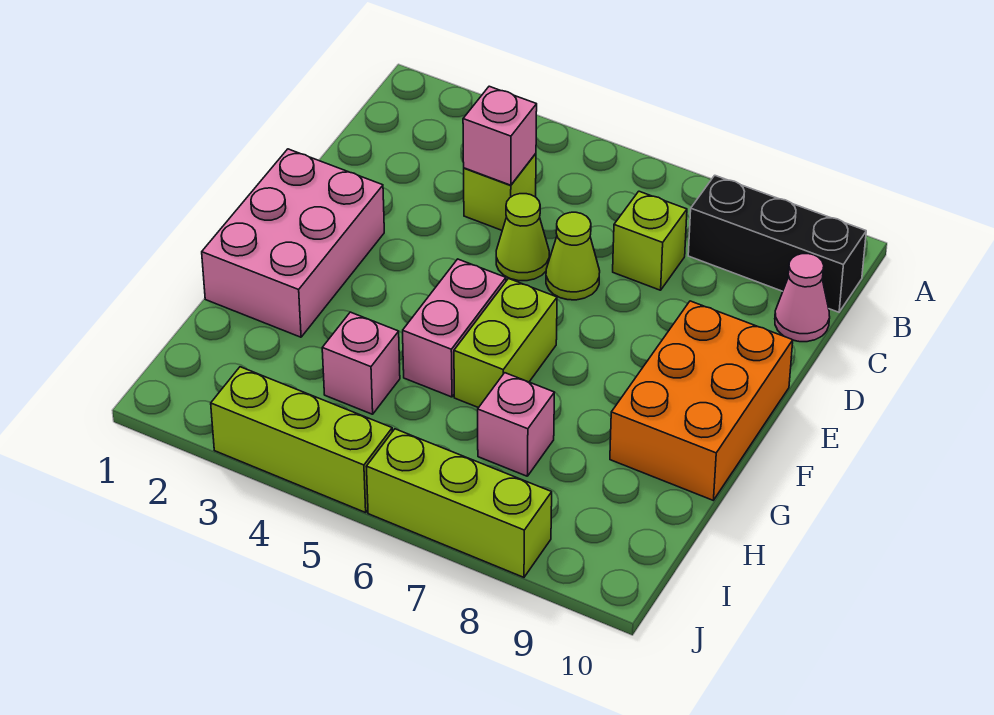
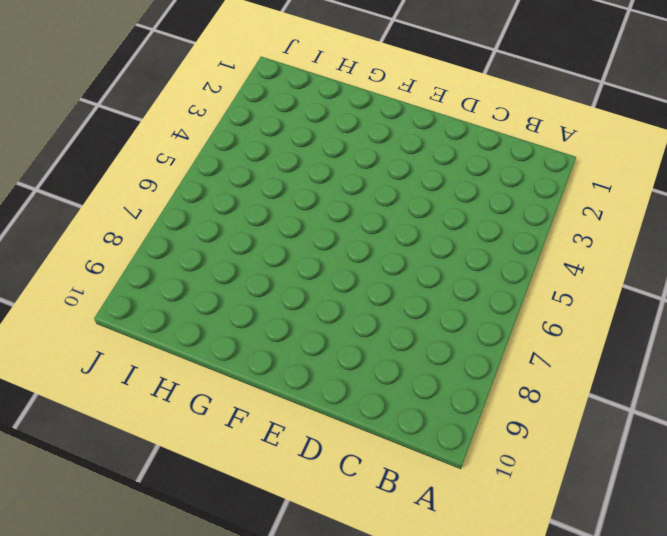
none -> black brick B8:B10 level 1
none -> lime brick C4 level 1
none -> lime brick C7 level 1

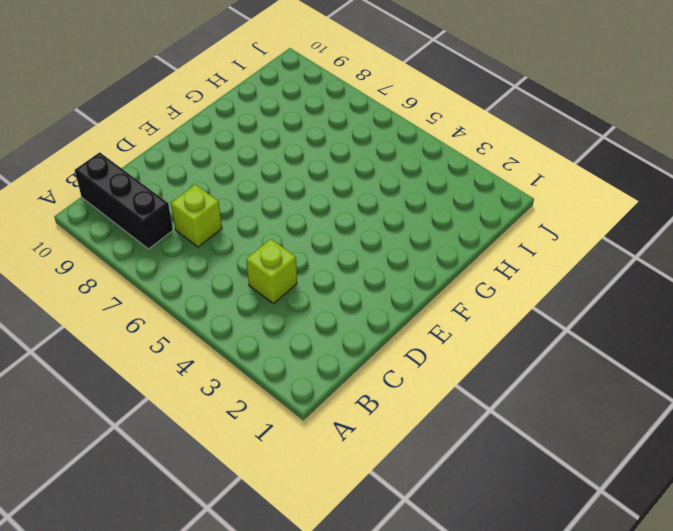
none -> pink cone C10 level 1
none -> lime cone D5 level 1
none -> lime cone D6 level 1

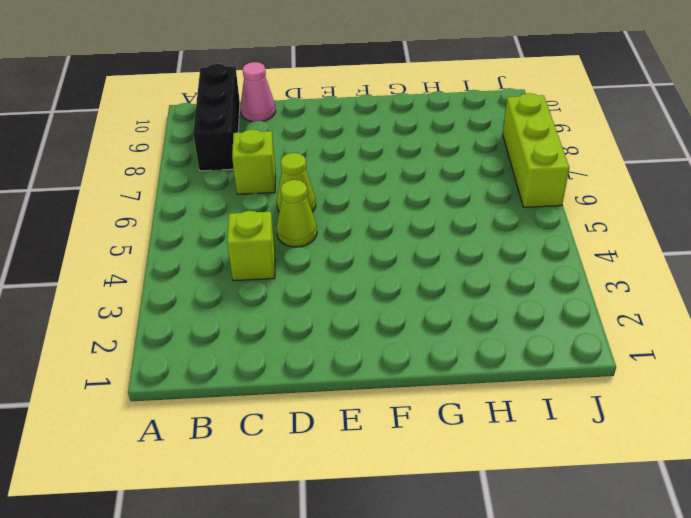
none -> pink brick E1:G2 level 1
none -> orange brick E9:G10 level 1
none -> pink brick F5:G5 level 1

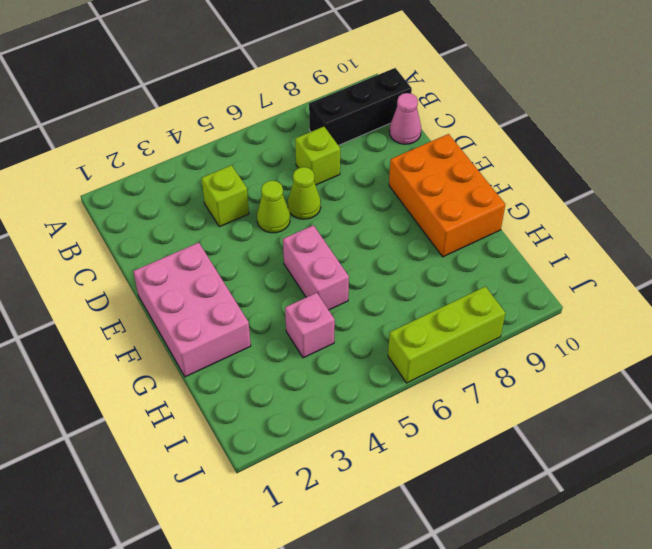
none -> lime brick F6:G6 level 1
none -> pink brick H7 level 1
none -> lime brick J3:J5 level 1

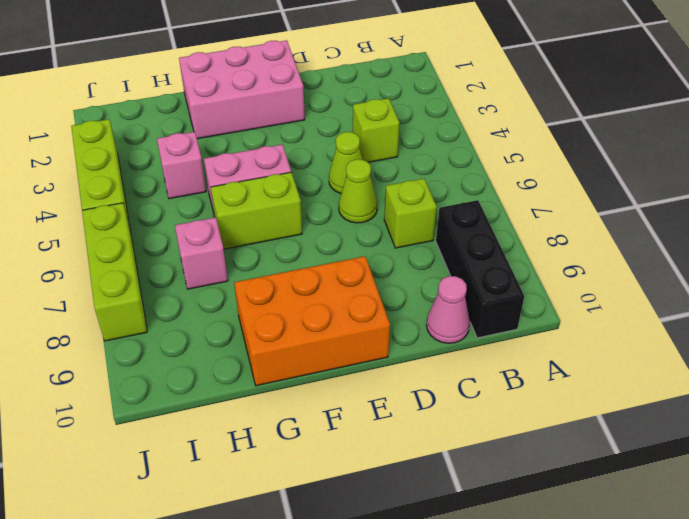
none -> pink brick C4 level 2

